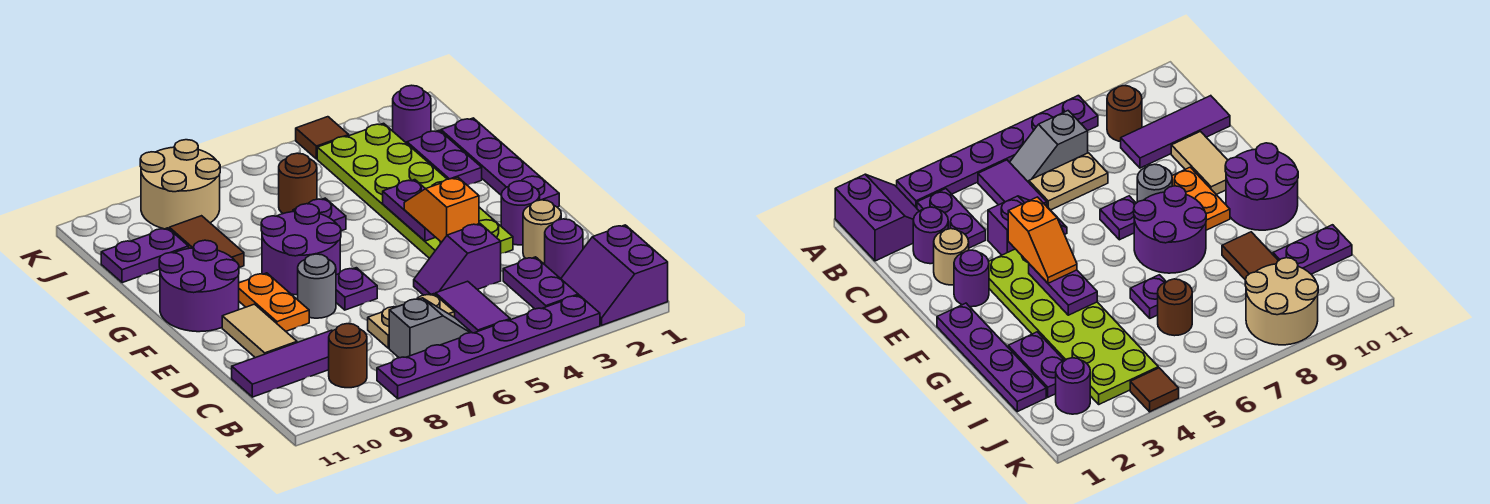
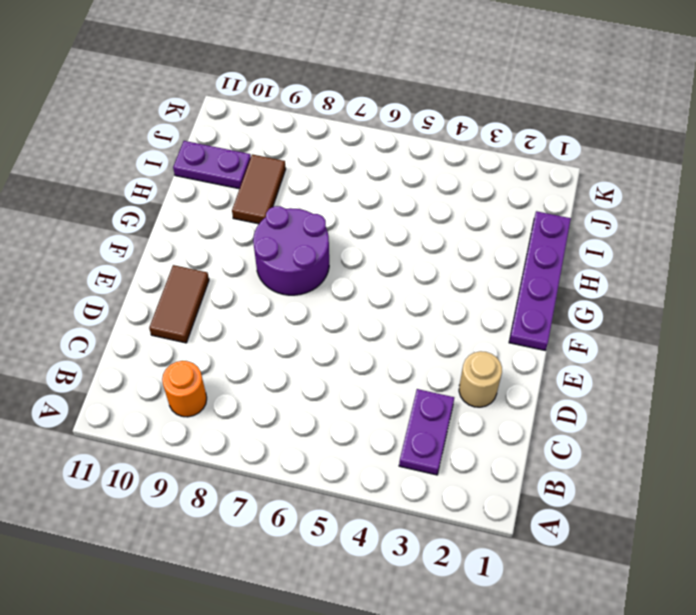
orange round brick B9 level 1 -> brown round brick B9 level 1
brown tile D10:E10 level 1 -> tan tile D10:E10 level 1
none -> purple slope A1:B2 level 1 top 1
none -> purple plate A3:A8 level 1
none -> purple tile B5:C5 level 1
none -> grey slope B6:B7 level 1 top 7

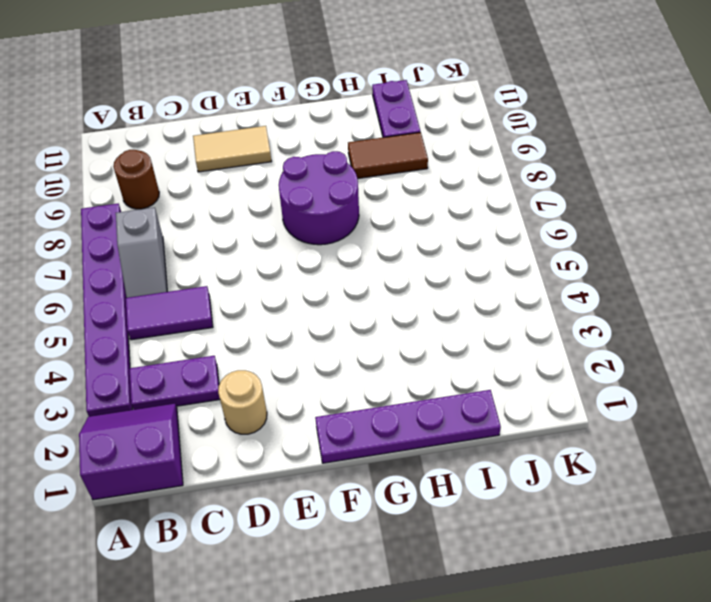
none -> purple round brick C2 level 1
none -> tan plate C6:C7 level 1
none -> purple tile C9:C11 level 1
none -> purple slope D4:D5 level 1 top 4

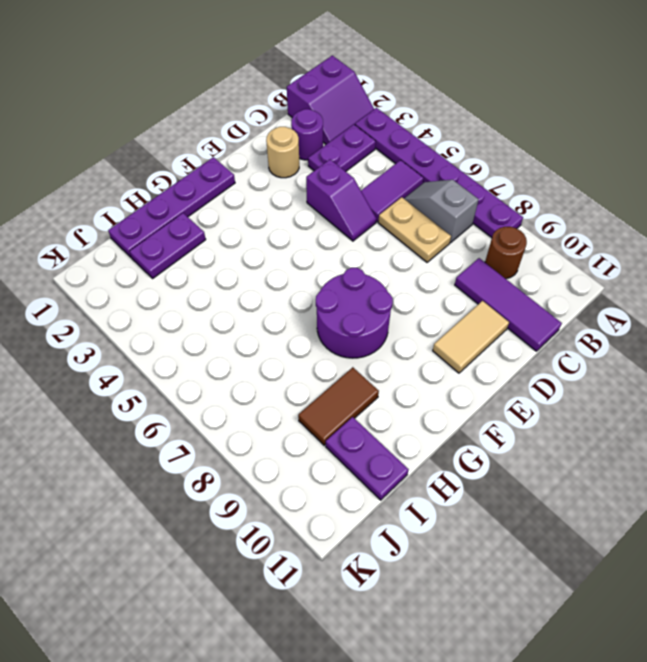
none -> purple round brick E2 level 1
none -> lime plate E3:J4 level 1
none -> purple plate E7 level 1
none -> grey round brick E8 level 1

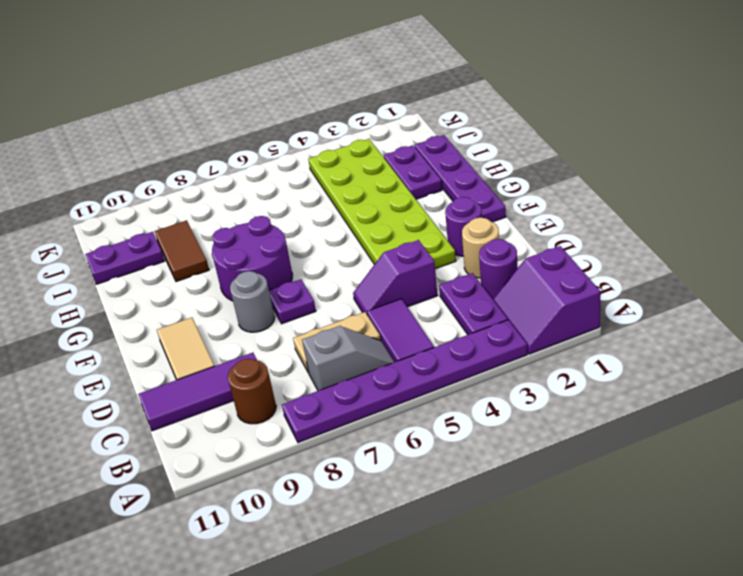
none -> orange plate E9:F9 level 1
none -> purple round brick F10:G11 level 1
none -> purple plate H6 level 1
none -> brown round brick I6 level 1

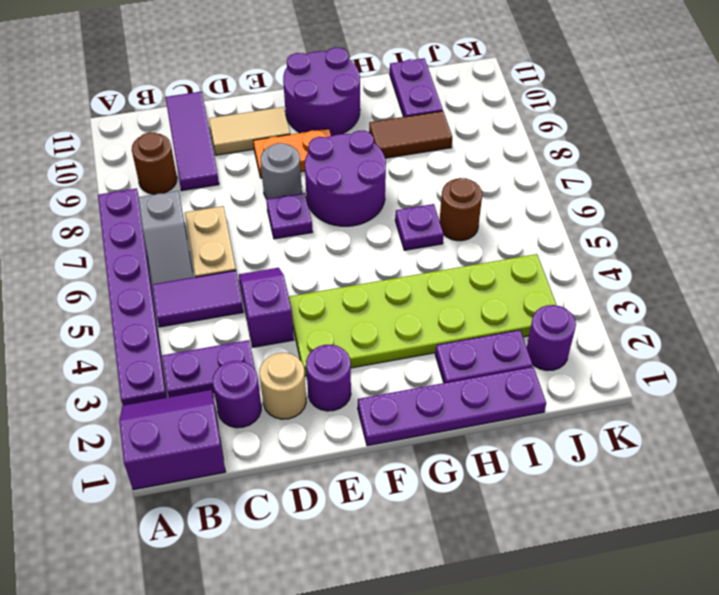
none -> tan round brick J8:K9 level 1
none -> brown tile K4 level 1
none -> purple plate F4:G4 level 2
none -> orange slope E4:F4 level 3 top E

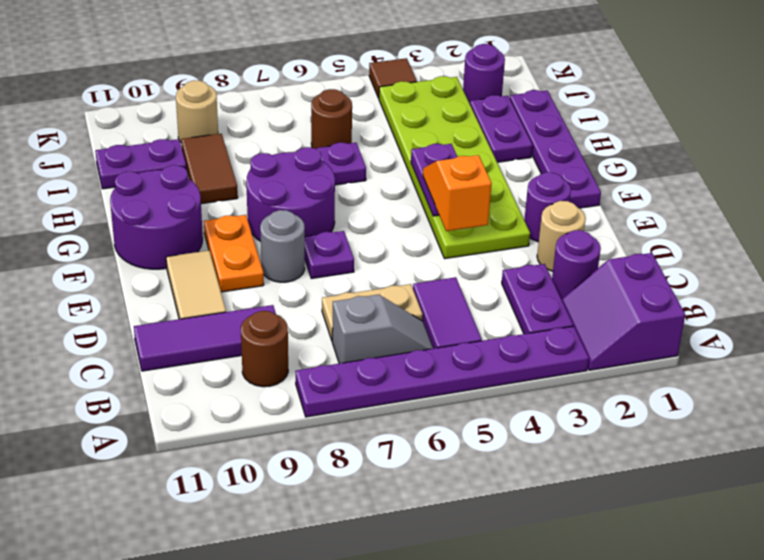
tan round brick J9 level 1 -> tan round brick J8:K9 level 1
none -> purple slope D4:D5 level 1 top 4

